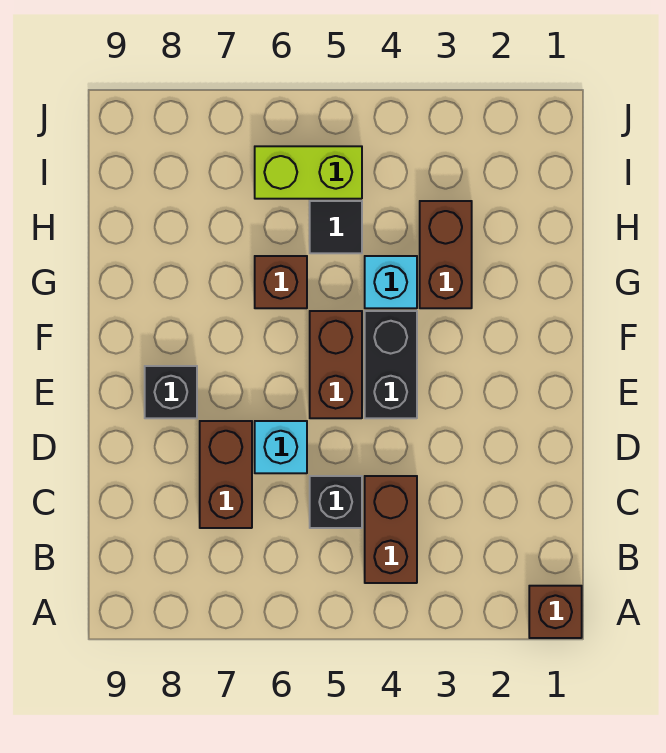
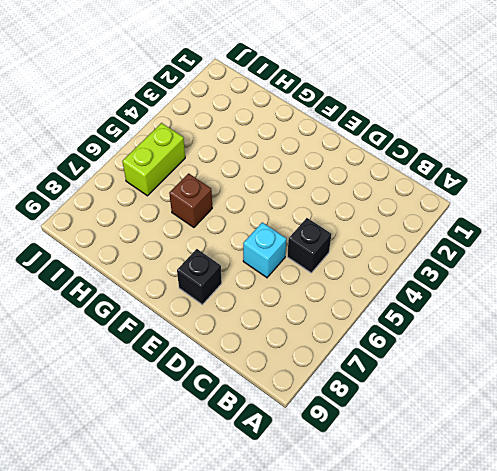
none -> brown brick A1 level 1
none -> brown brick B4:C4 level 1
none -> brown brick C7:D7 level 1

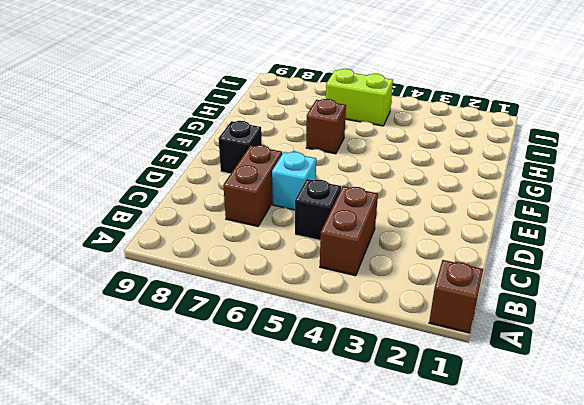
none -> black brick E4:F4 level 1
none -> brown brick E5:F5 level 1
none -> brown brick G3:H3 level 1

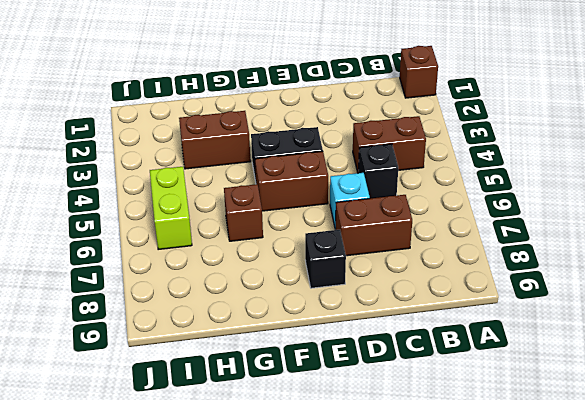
none -> cyan brick G4 level 1
none -> black tile H5 level 1

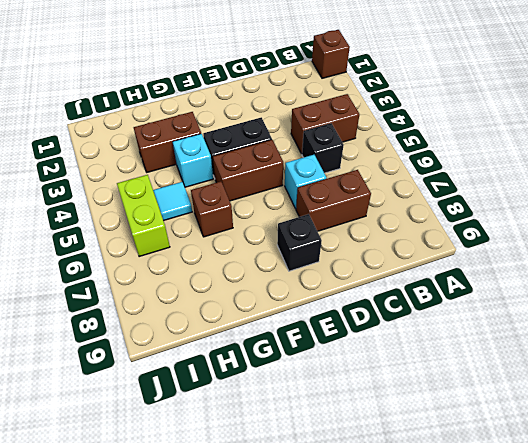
cyan tile H5 level 1 -> black tile H5 level 1

